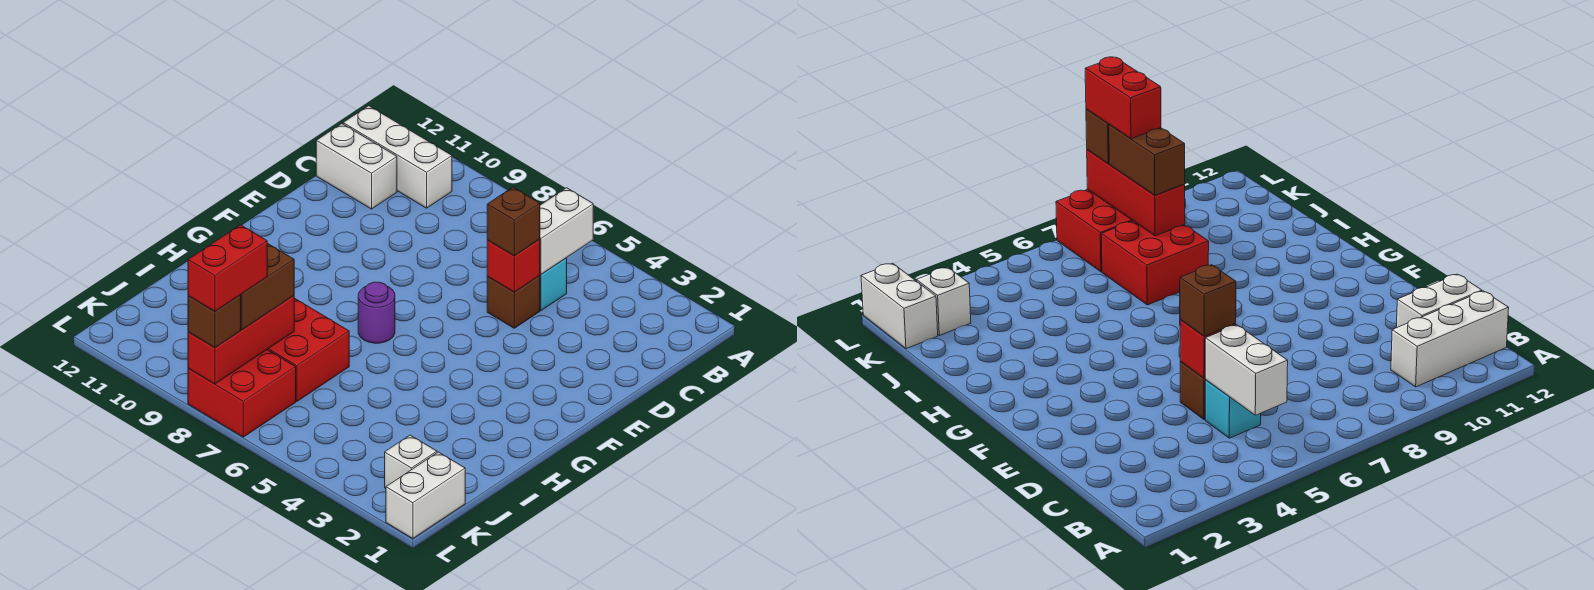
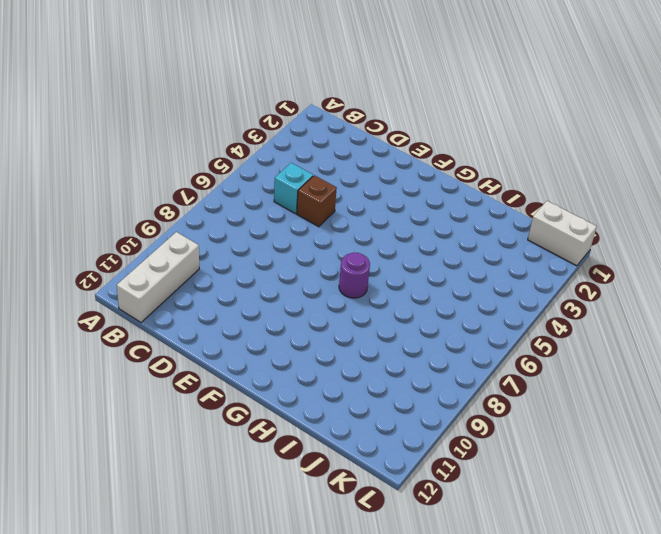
none -> white brick C11:C12 level 1
none -> red brick I7:J8 level 1
none -> white brick K2 level 1

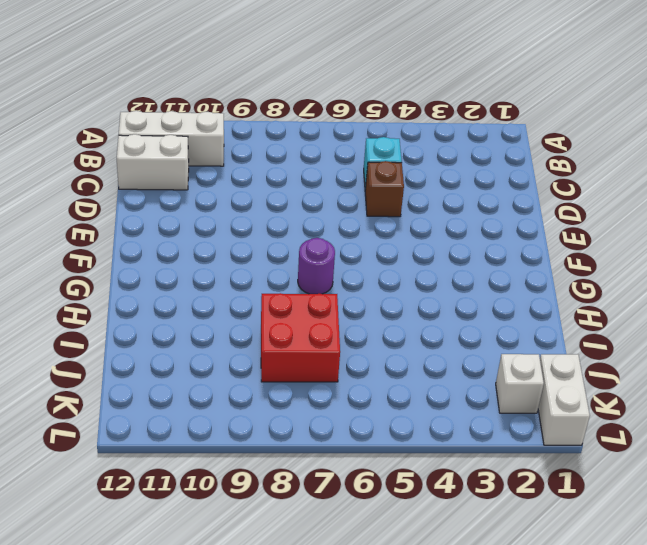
none -> red brick K7:L8 level 1
none -> white brick B5:C5 level 2
none -> red brick D5 level 2

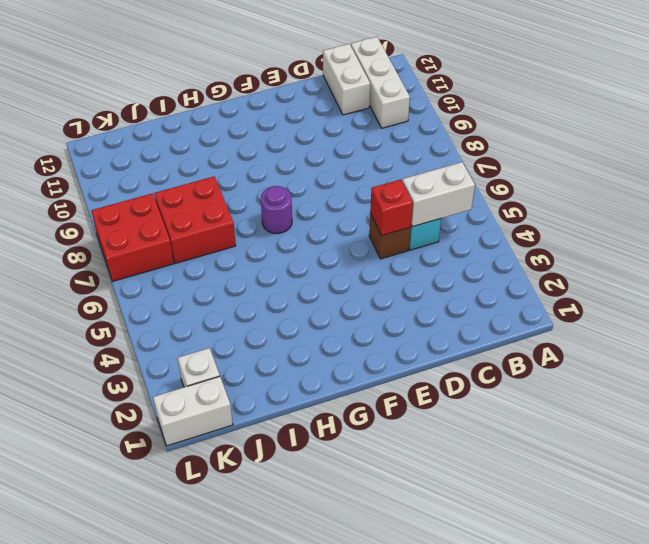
none -> red brick J8:L8 level 2
none -> brown brick D5 level 3
none -> brown brick J8:K8 level 3

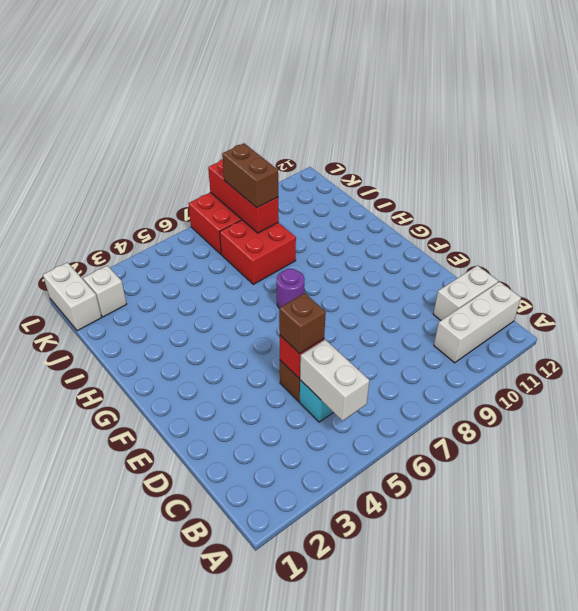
none -> brown brick L8 level 3
none -> red brick K8:L8 level 4

